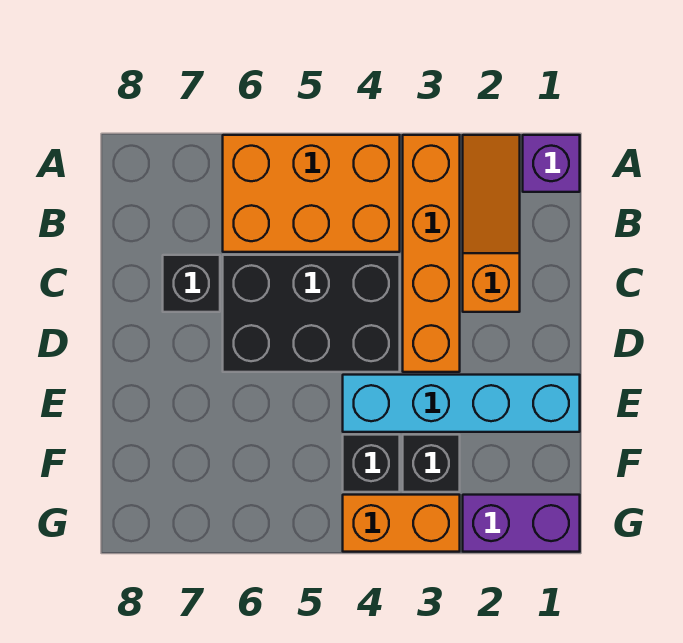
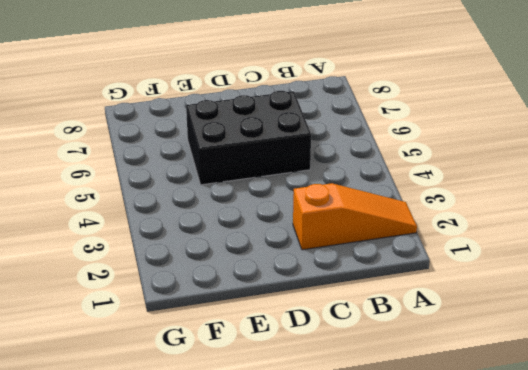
black brick C5:E6 level 1 -> black brick C4:D6 level 1
none -> purple brick A1 level 1
none -> orange brick A3:D3 level 1

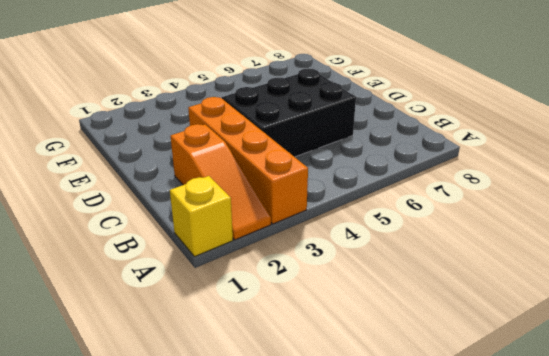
yellow brick A1 level 1 -> purple brick A1 level 1
none -> orange brick A4:B6 level 1
none -> black brick C7 level 1

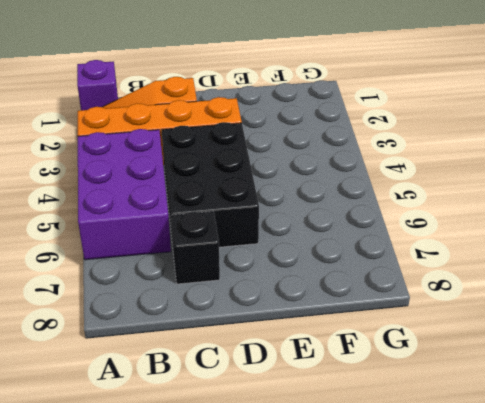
purple brick A4:B6 level 1 -> orange brick A4:B6 level 1
none -> cyan brick E1:E4 level 1
none -> black brick F3 level 1

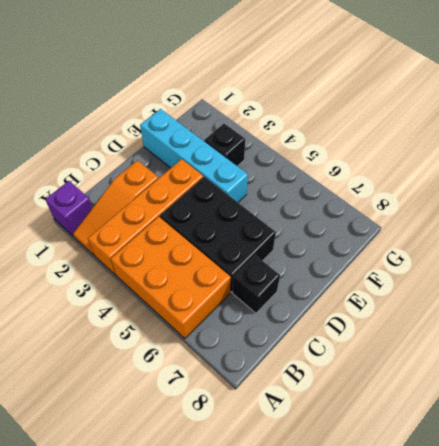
none -> black brick F4 level 1
none -> purple brick G1:G2 level 1

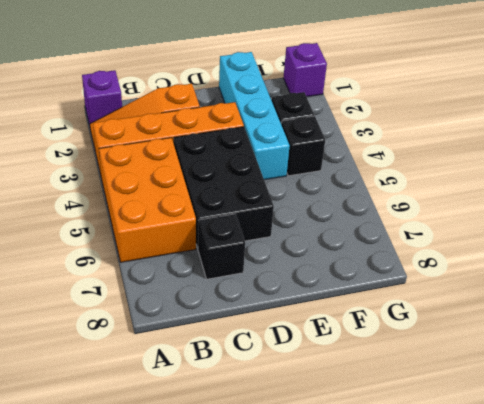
purple brick G1 level 1 -> purple brick G1:G2 level 1
none -> orange brick G3:G4 level 1

